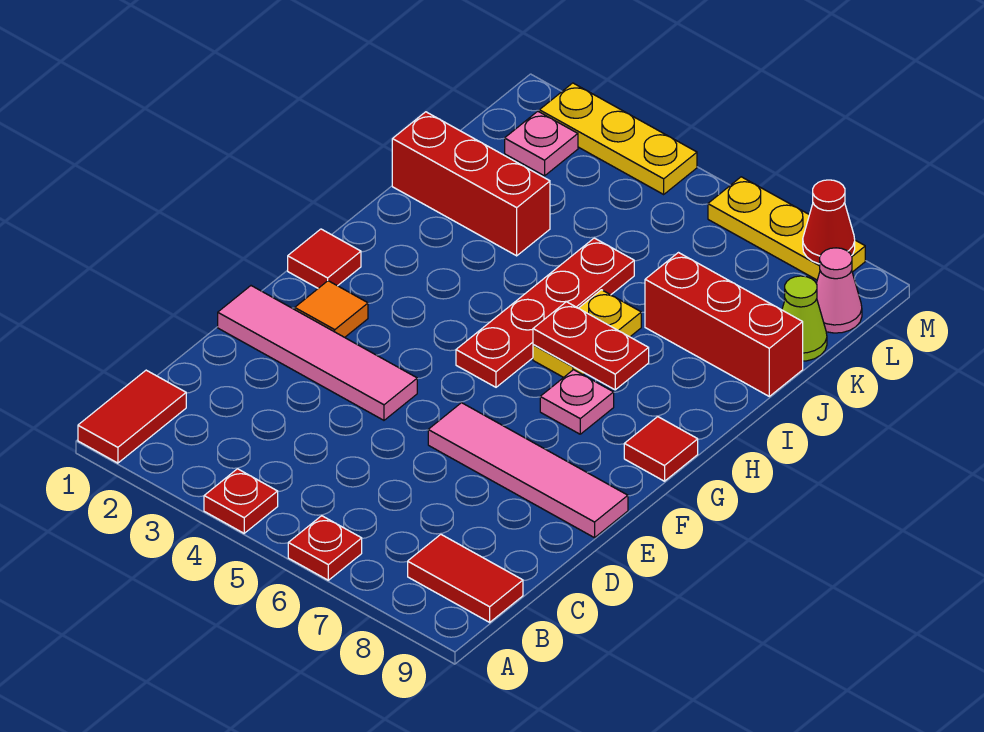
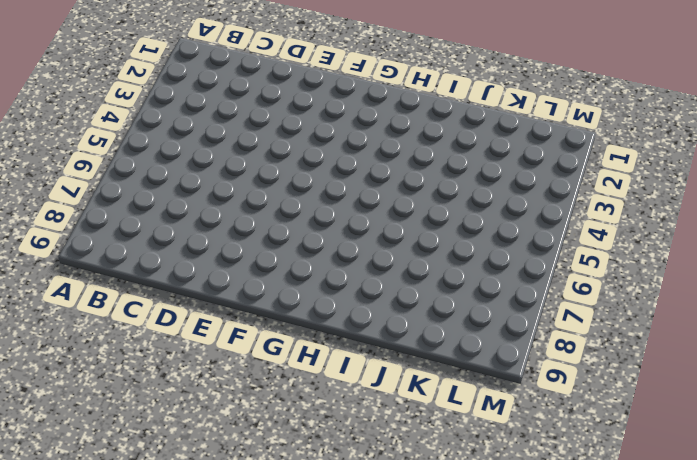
none -> red tile A1:B1 level 1
none -> red plate A4 level 1
none -> red plate A6 level 1

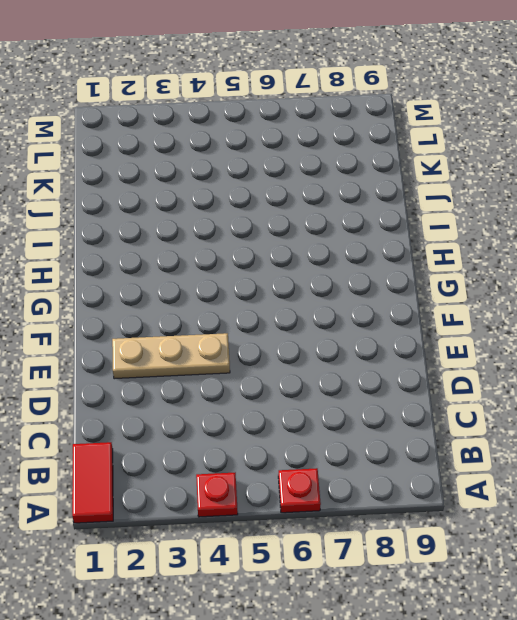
tan plate E2:E4 level 1 -> pink tile E1:E4 level 1
none -> red tile B8:B9 level 1
none -> pink tile E6:E9 level 1
none -> orange tile F2 level 1

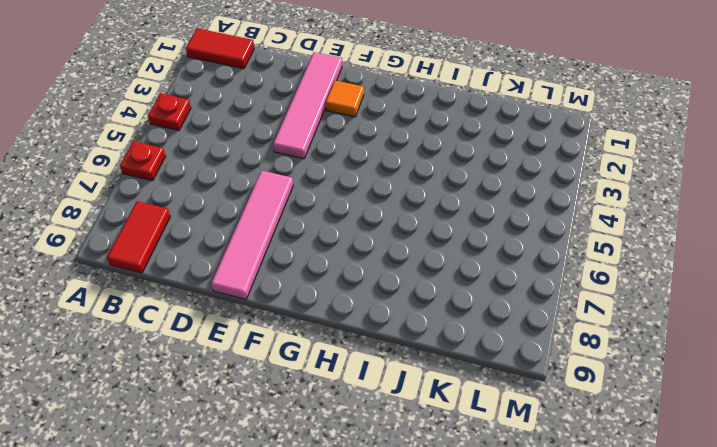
none -> red tile G1 level 1
none -> red plate G5:J5 level 1
none -> pink plate G7 level 1

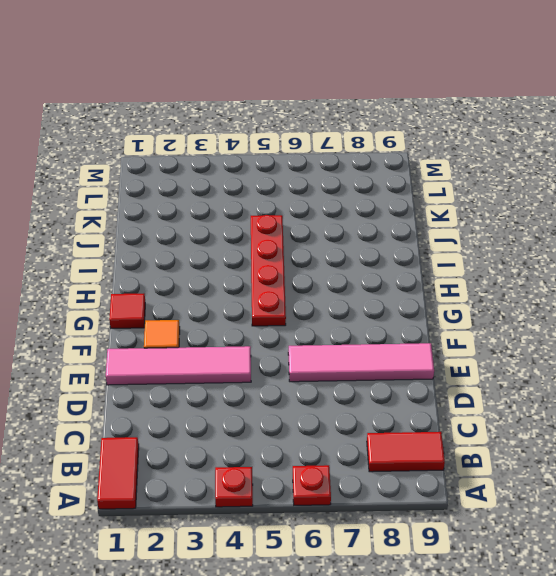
none -> pink plate G7 level 1
none -> red tile G9 level 1
none -> yellow plate H6:I6 level 1

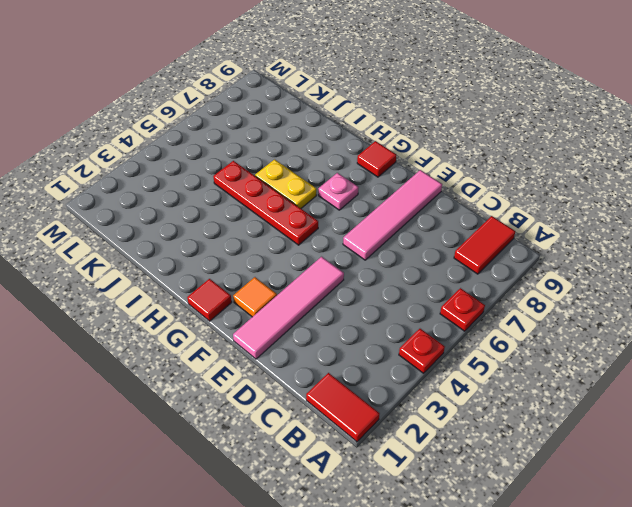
none -> red brick J1:J3 level 1
none -> red brick J7:J9 level 1
none -> lime cone K9 level 1

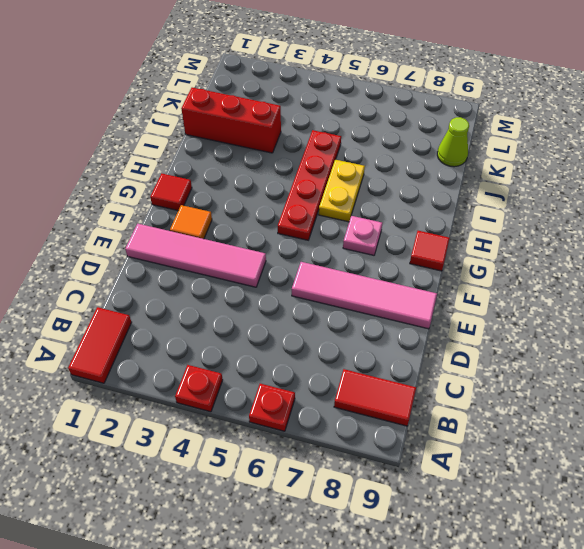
none -> red brick J7:J9 level 1
none -> pink plate L2 level 1
none -> pink cone L9 level 1

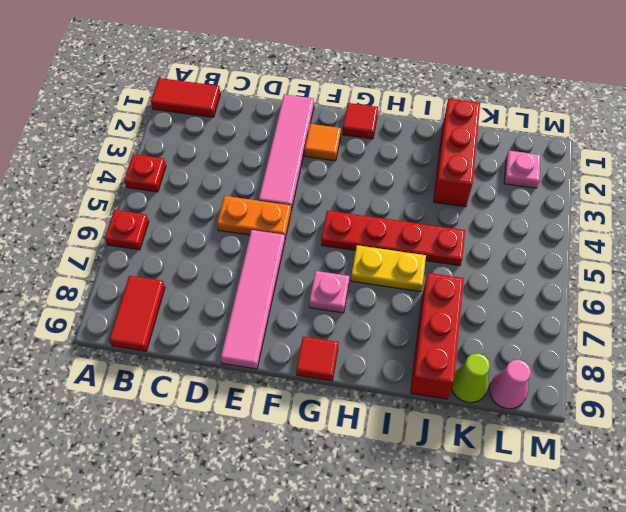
orange plate D5:E5 level 1 -> none
none -> yellow plate M2:M4 level 1
none -> yellow plate M6:M8 level 1
none -> red plate H6:H7 level 2

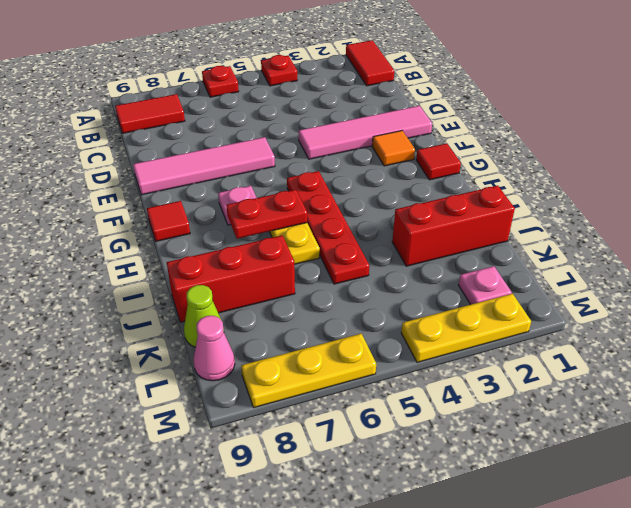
none -> red cone M8 level 2

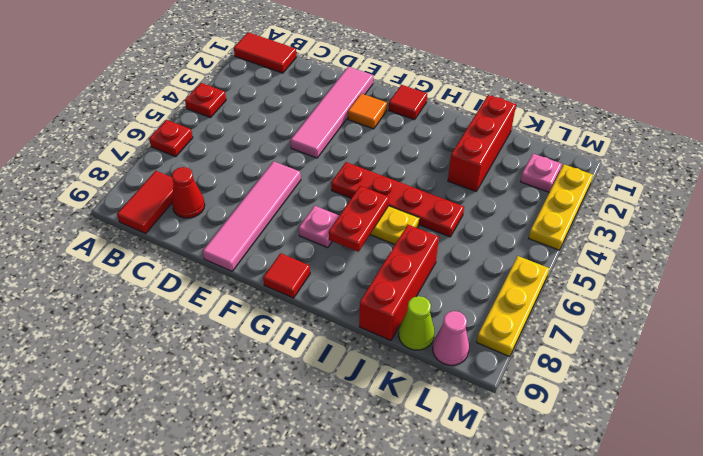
red cone C8 level 1 -> red cone M8 level 2

